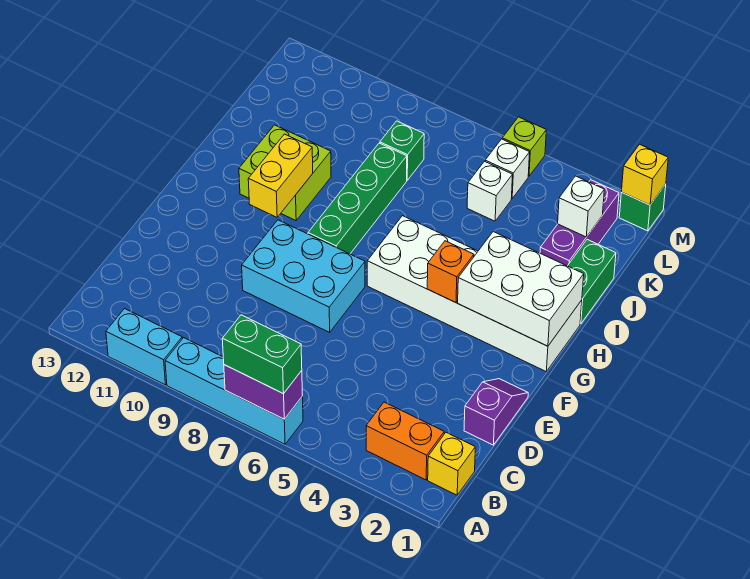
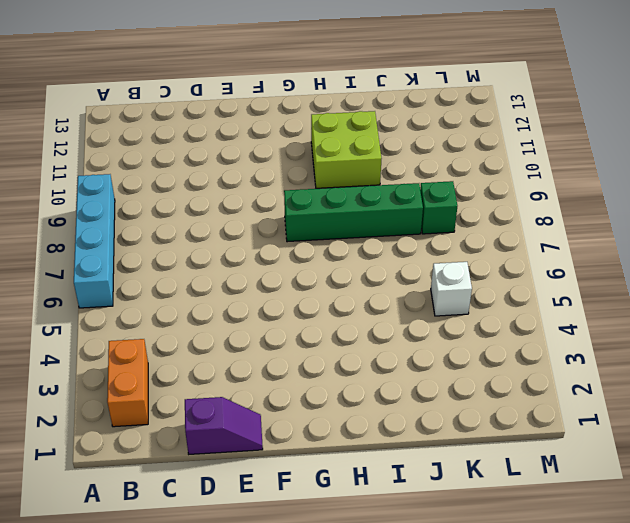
none -> cyan brick A10:A11 level 1
none -> yellow brick B1 level 1
none -> cyan brick E7:F9 level 1

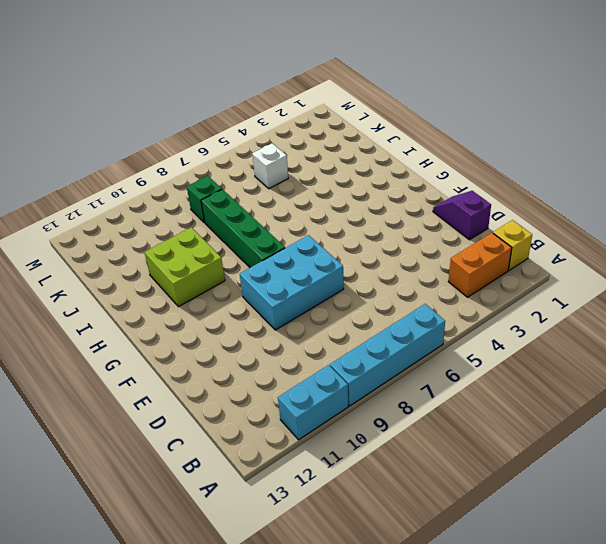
none -> white brick G1:H6 level 1
none -> green brick I1:J1 level 1
none -> purple brick J2:L2 level 1

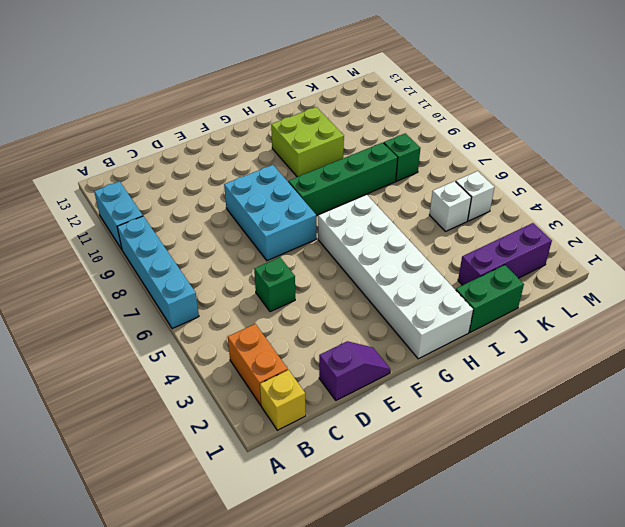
green brick D5 level 1 -> green brick M1 level 1
none -> lime brick M5 level 1
none -> purple brick A6:A7 level 2
none -> white brick G1:H3 level 2

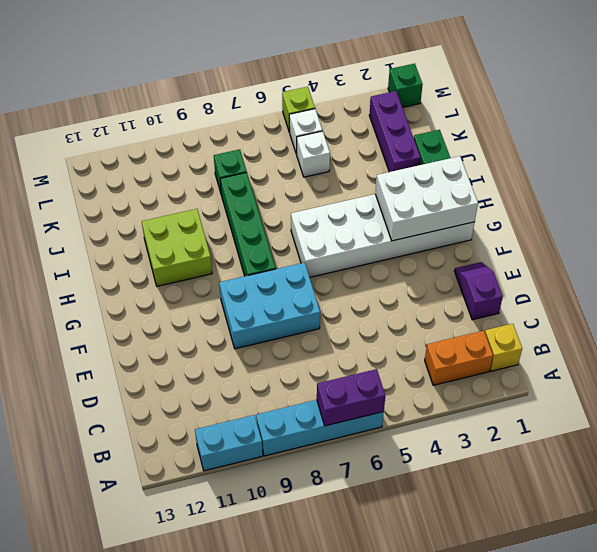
none -> orange brick G4 level 2
none -> yellow brick G10:H10 level 2
none -> white brick K2 level 2

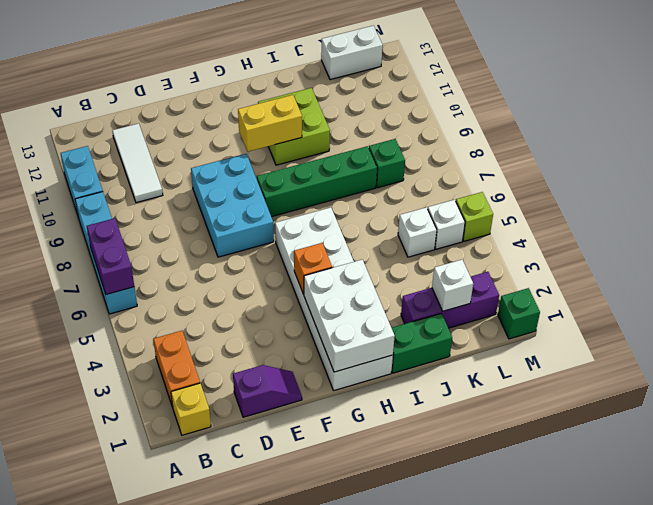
white tile C10:C12 level 1 -> none
white brick K13:L13 level 1 -> none
none -> yellow brick M1 level 2
none -> green brick A6:A7 level 3

